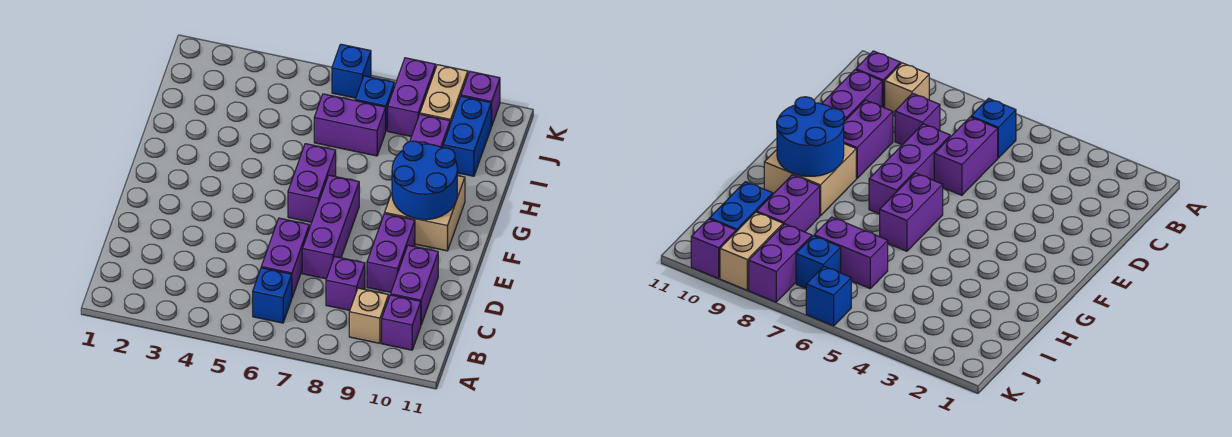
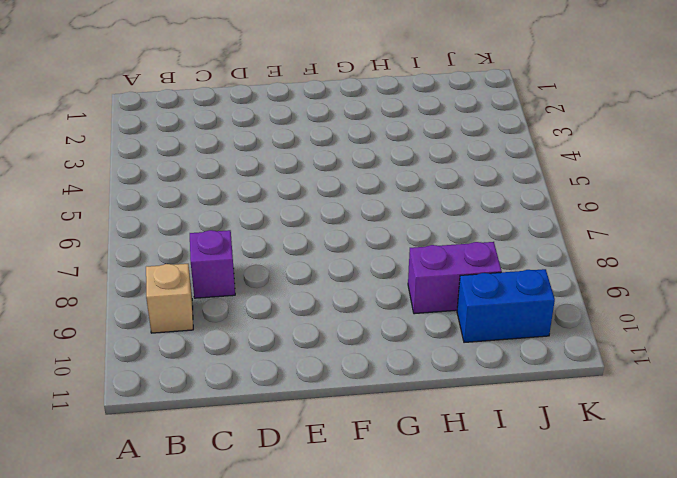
none -> blue brick B6 level 1
none -> purple brick B10 level 1
none -> purple brick C6:D6 level 1

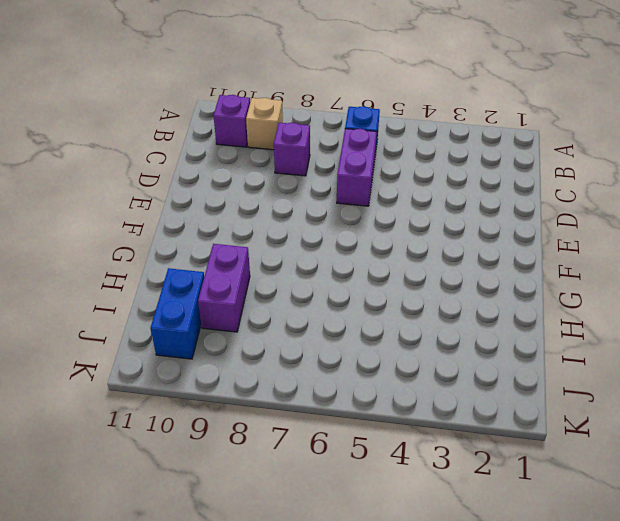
none -> purple brick C10:D10 level 1
none -> purple brick D7:F7 level 1
none -> purple brick D9:E9 level 1

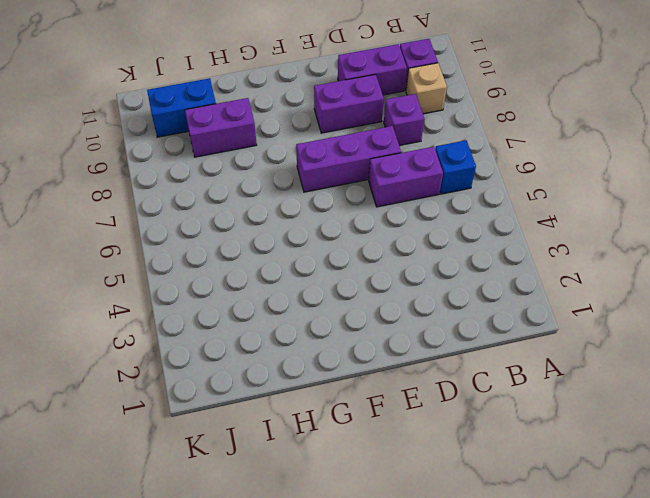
none -> purple brick F6:G6 level 1
none -> tan brick F9:G10 level 1
none -> purple brick I6:I7 level 1

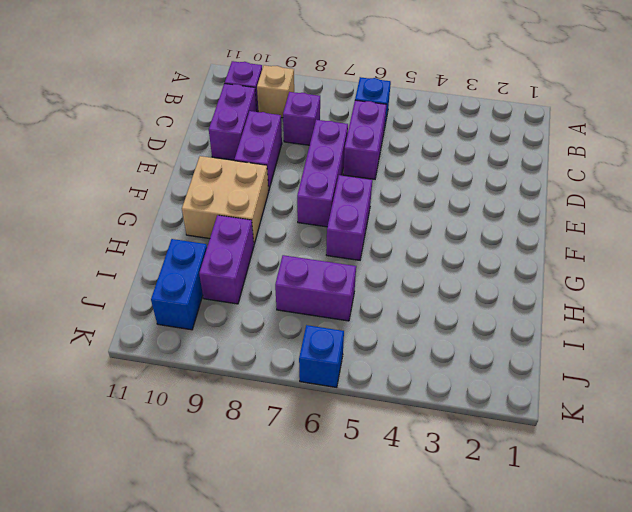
none -> blue brick J7 level 1
none -> purple brick J8:K8 level 1
none -> tan brick J9:K9 level 1

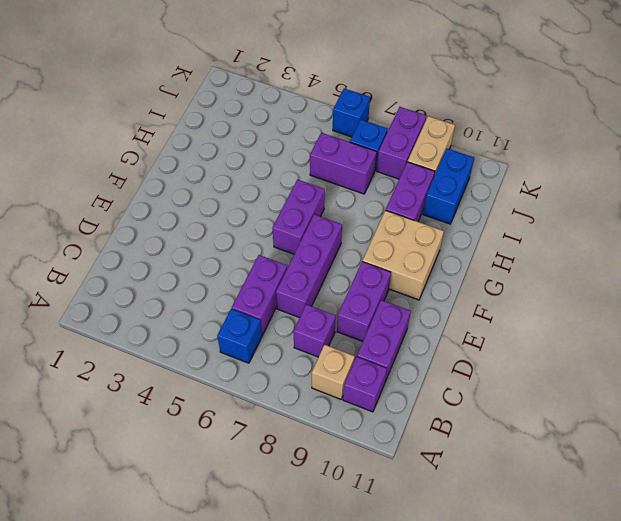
none -> purple brick K10 level 1
none -> blue round brick F9:G10 level 2

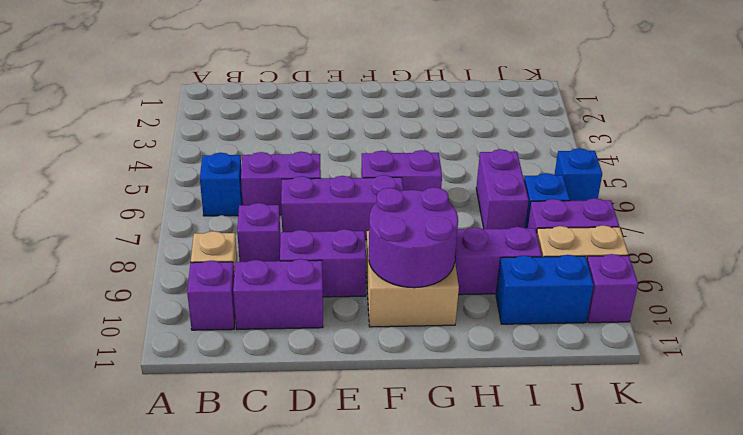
purple round brick F9:G10 level 2 -> blue round brick F9:G10 level 2

